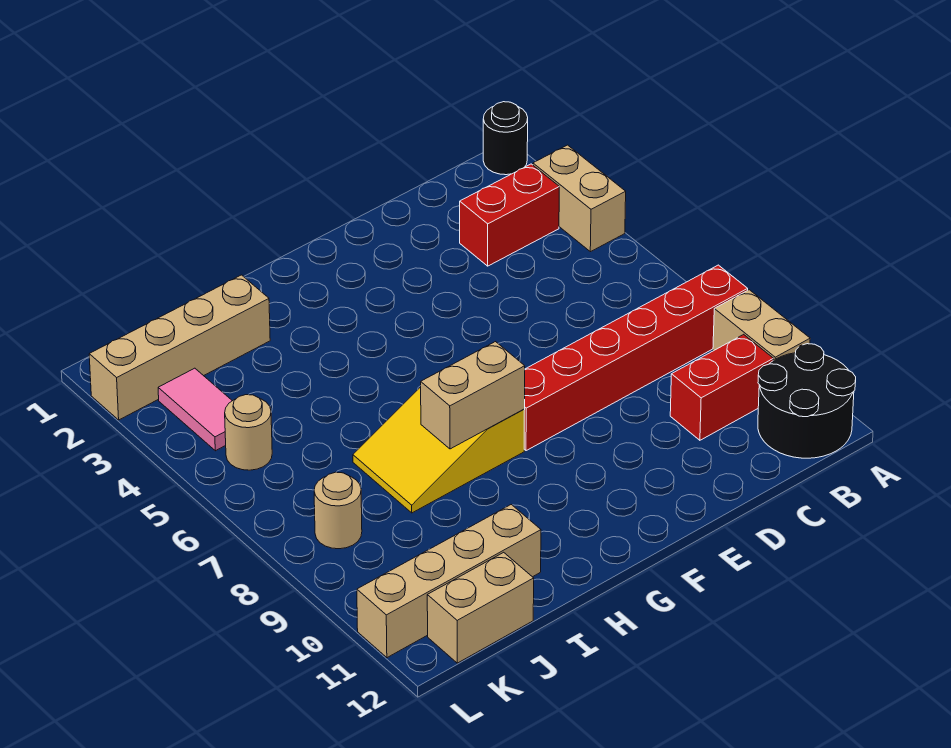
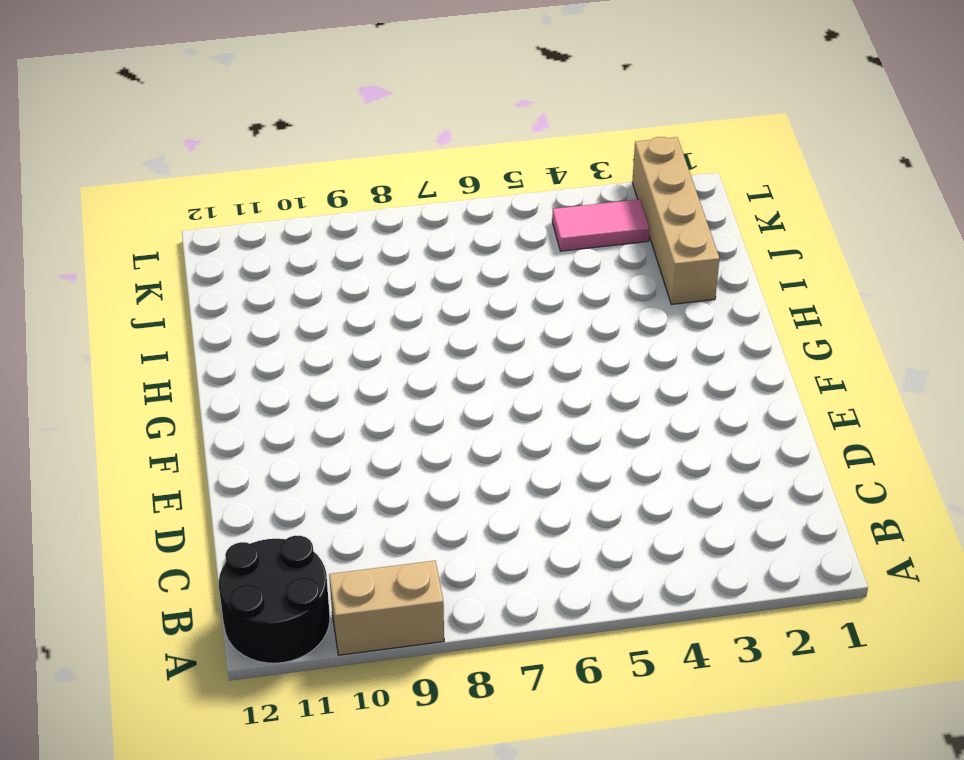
none -> black round brick A1 level 1
none -> tan brick A3:A4 level 1
none -> red brick A8:F8 level 1

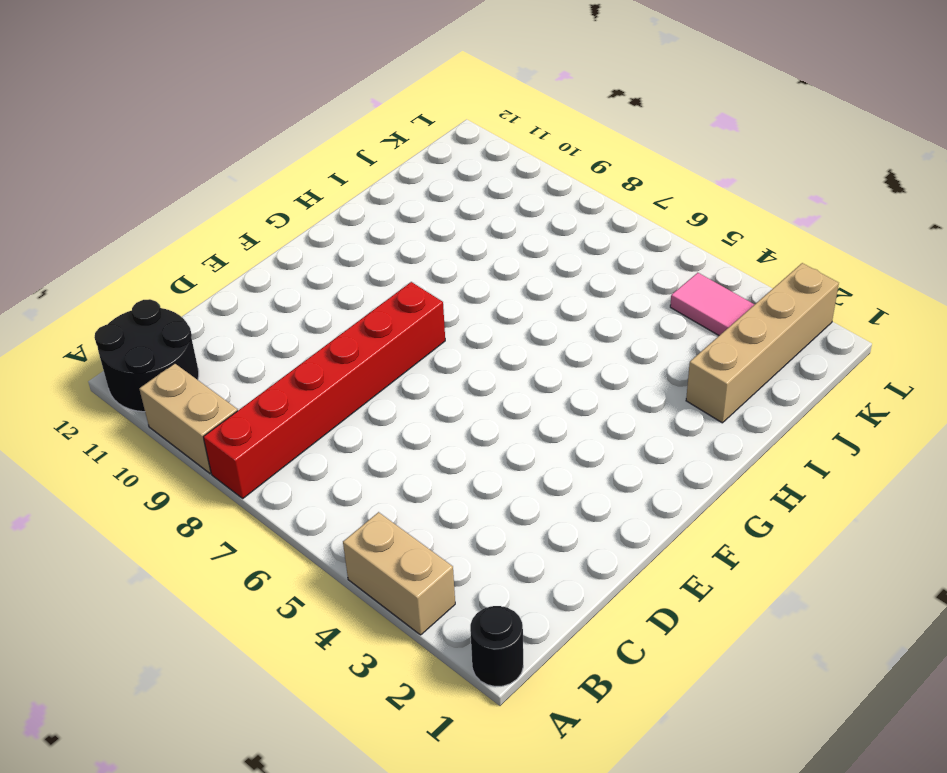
none -> red brick B3:C3 level 1
none -> red brick B10:C10 level 1
none -> yellow slope G7:I8 level 1 top G

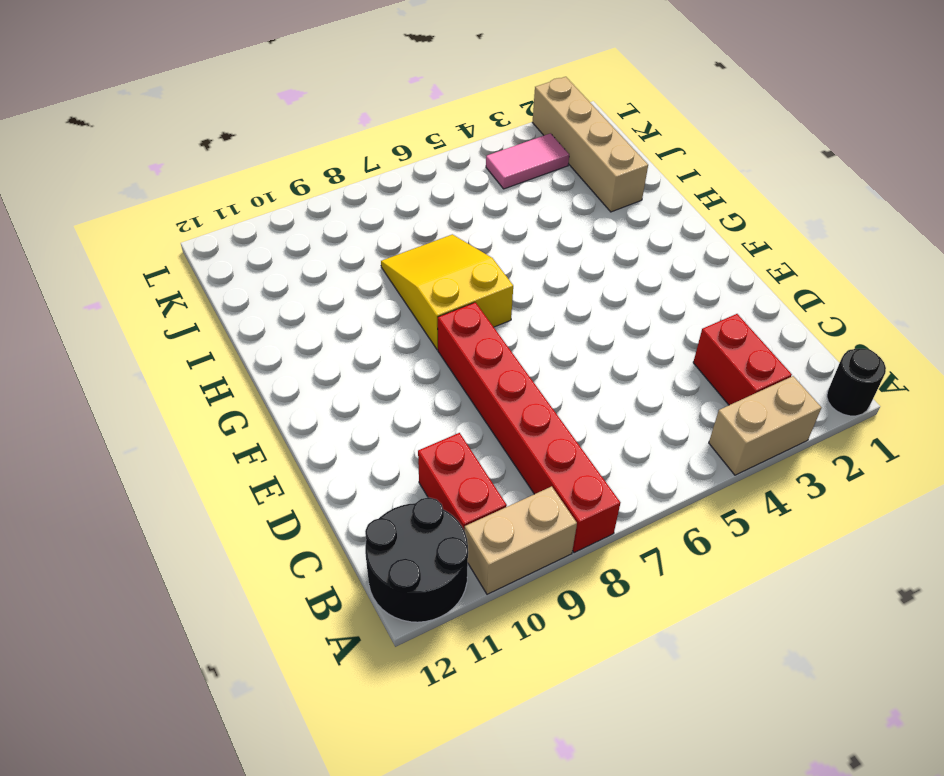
none -> tan brick I11:L11 level 1
none -> tan brick J12:K12 level 1
none -> tan round brick K5 level 1

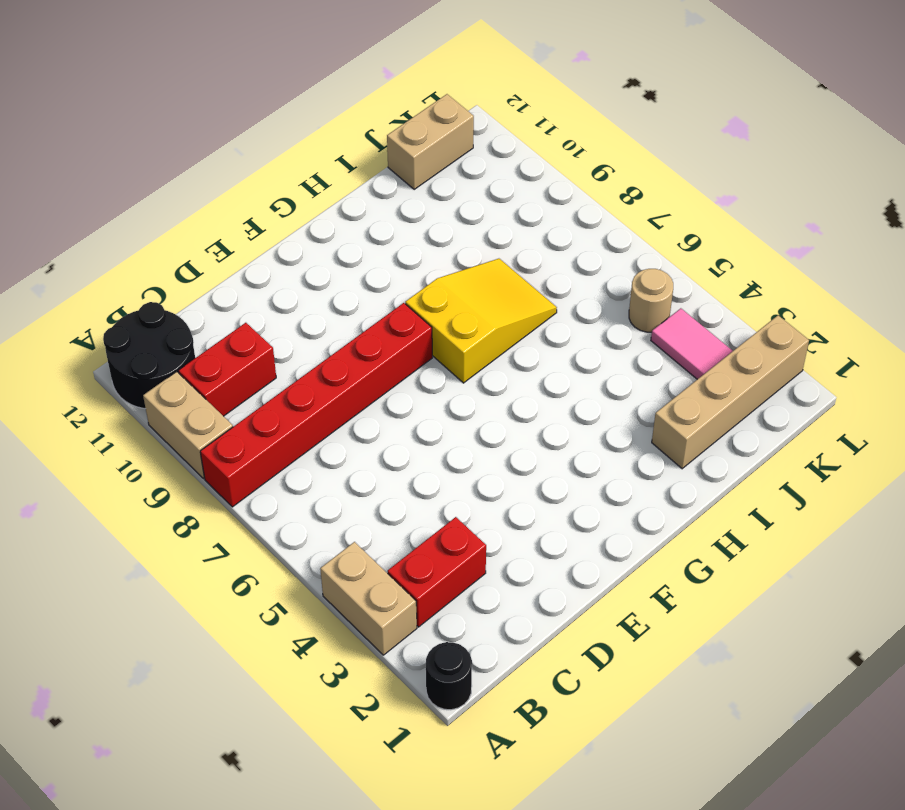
none -> tan brick I11:L11 level 1
none -> tan round brick K8 level 1
none -> tan brick G8:H8 level 2

